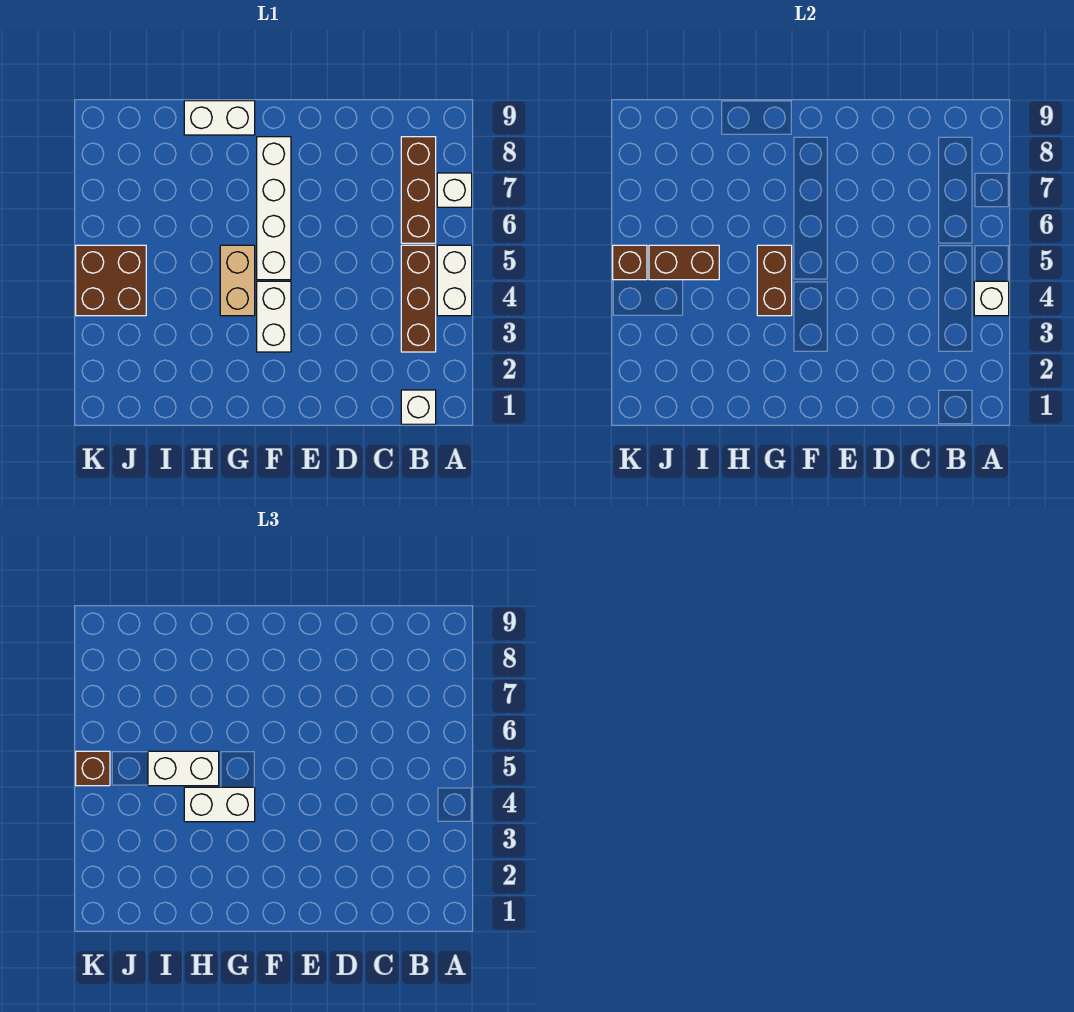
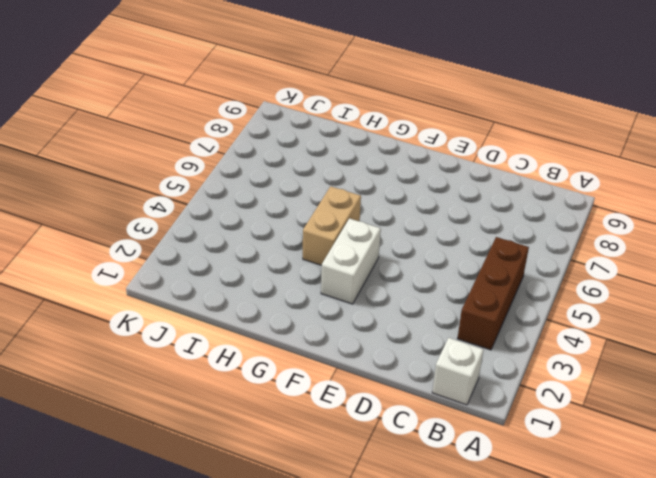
none -> white brick A4:A5 level 1
none -> white brick A7 level 1
none -> brown brick B6:B8 level 1

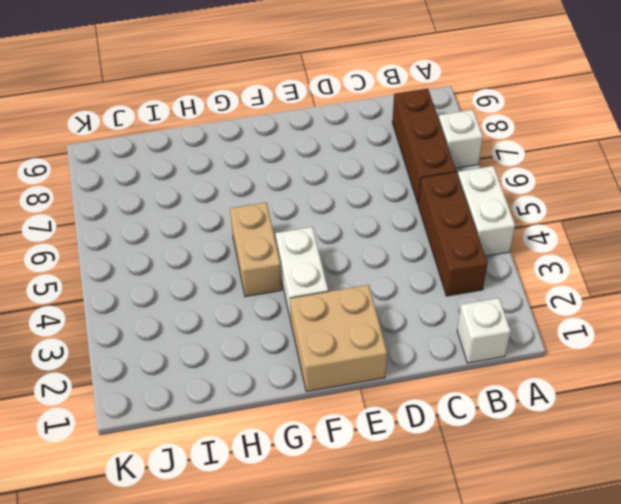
tan brick E1:F2 level 1 -> none
none -> white brick F5:F8 level 1
none -> white brick G9:H9 level 1
none -> brown brick J4:K5 level 1

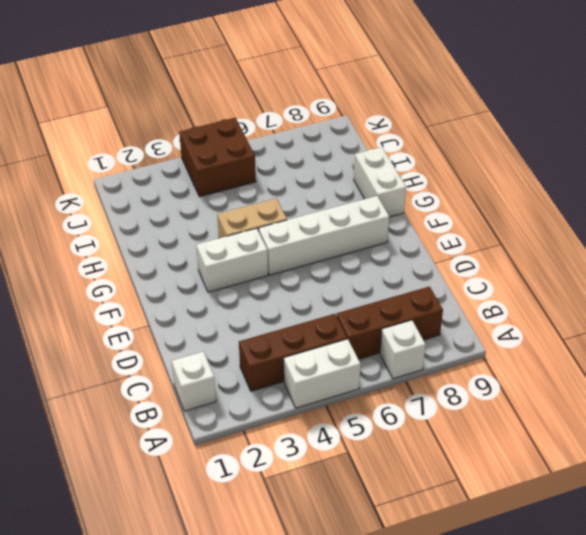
none -> white brick A4 level 2
none -> brown brick G4:G5 level 2
none -> brown brick I5:J5 level 2

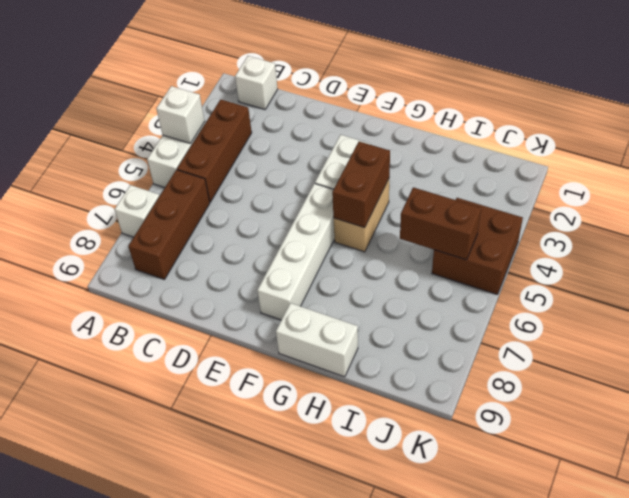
none -> brown brick K5 level 2
none -> white brick G4:H4 level 3
none -> white brick H5:I5 level 3

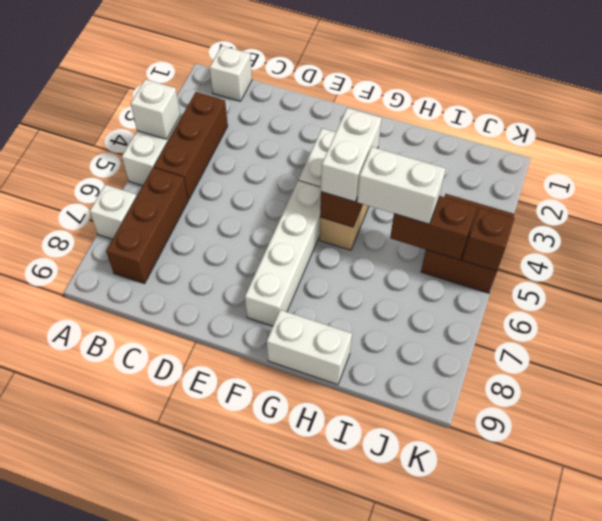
white brick G4:G5 level 3 -> white brick G4:H4 level 3
none -> brown brick K5 level 3

